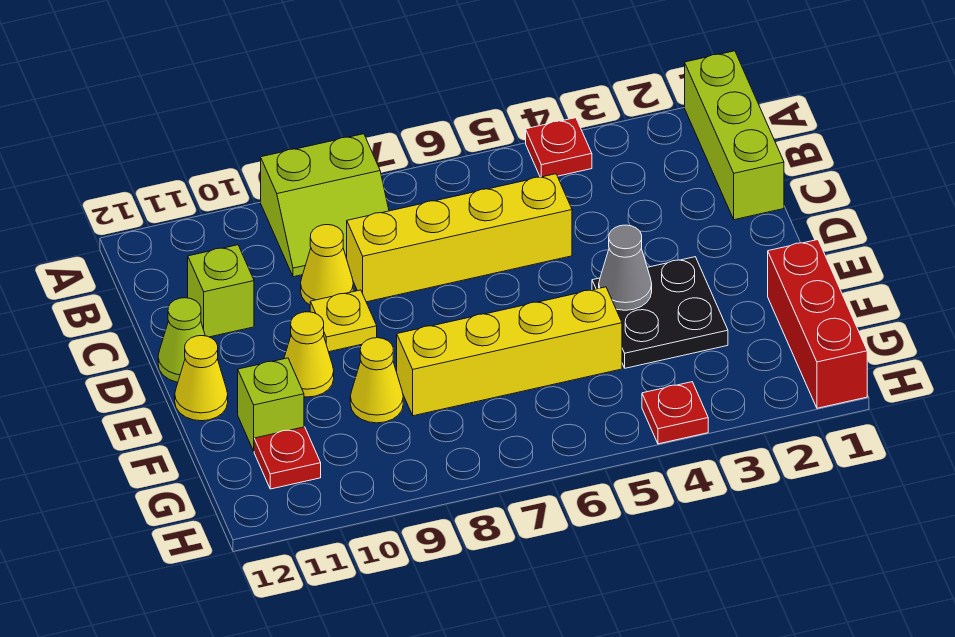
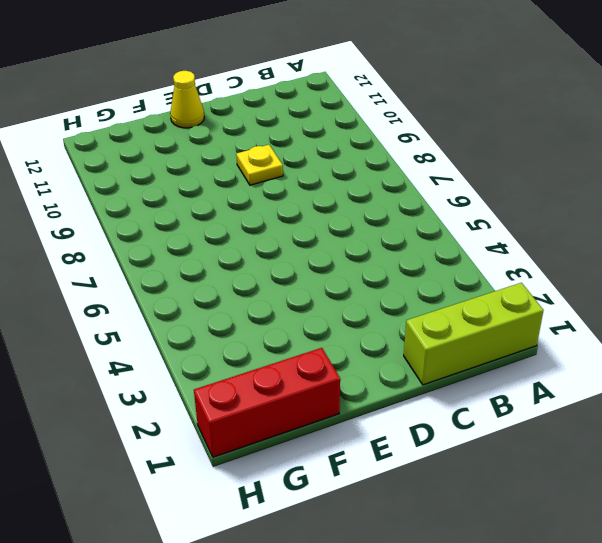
none -> red plate A4 level 1
none -> lime slope A8:B9 level 1 top A
none -> yellow brick C5:C8 level 1

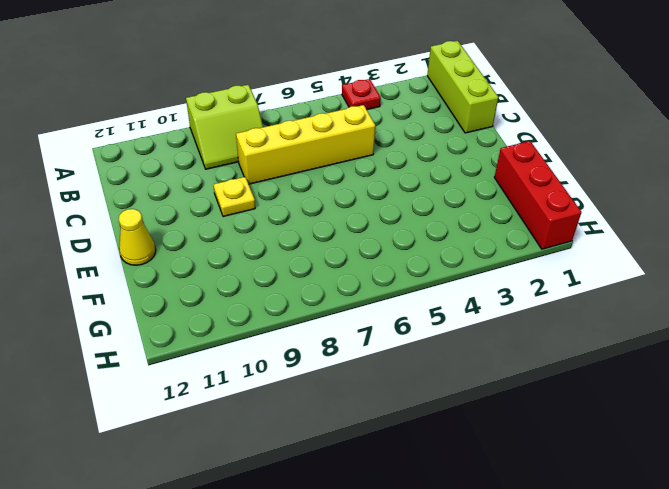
none -> yellow cone C9 level 1
none -> lime brick C11 level 1
none -> lime cone D12 level 1

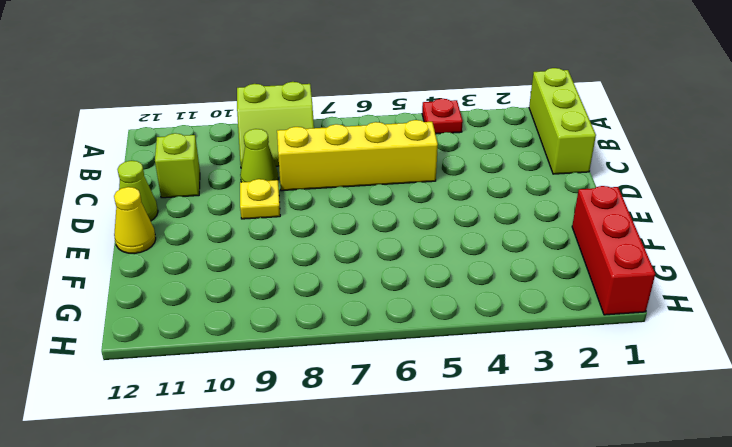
lime cone C9 level 1 -> yellow cone C9 level 1
none -> black plate E3:F4 level 1
none -> yellow cone E10 level 1
none -> yellow brick F5:F8 level 1

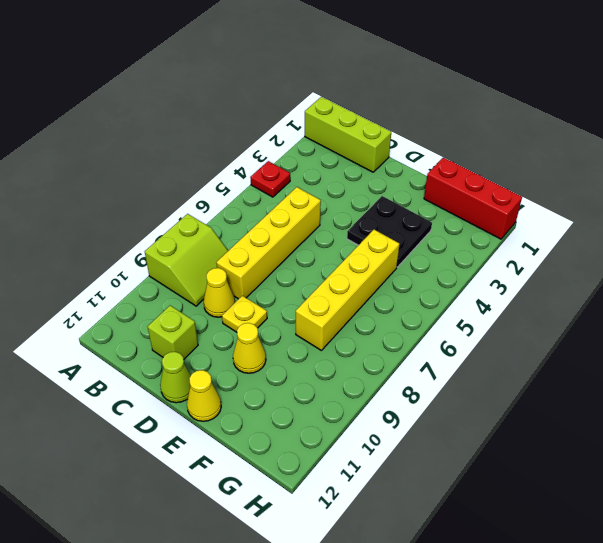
none -> yellow cone F9 level 1
none -> lime brick F11 level 1
none -> red plate G11 level 1

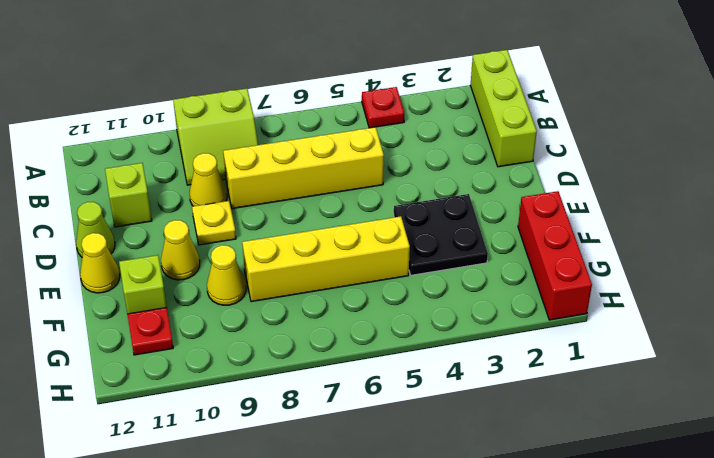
none -> red plate H4 level 1
none -> grey cone E4 level 2

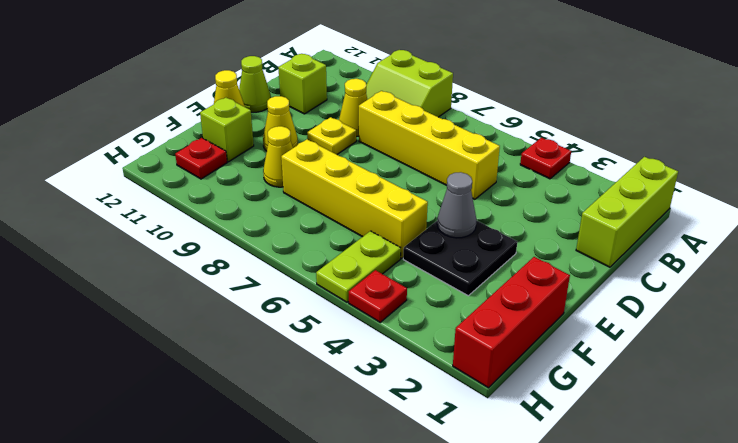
lime plate G5:H5 level 1 -> none

